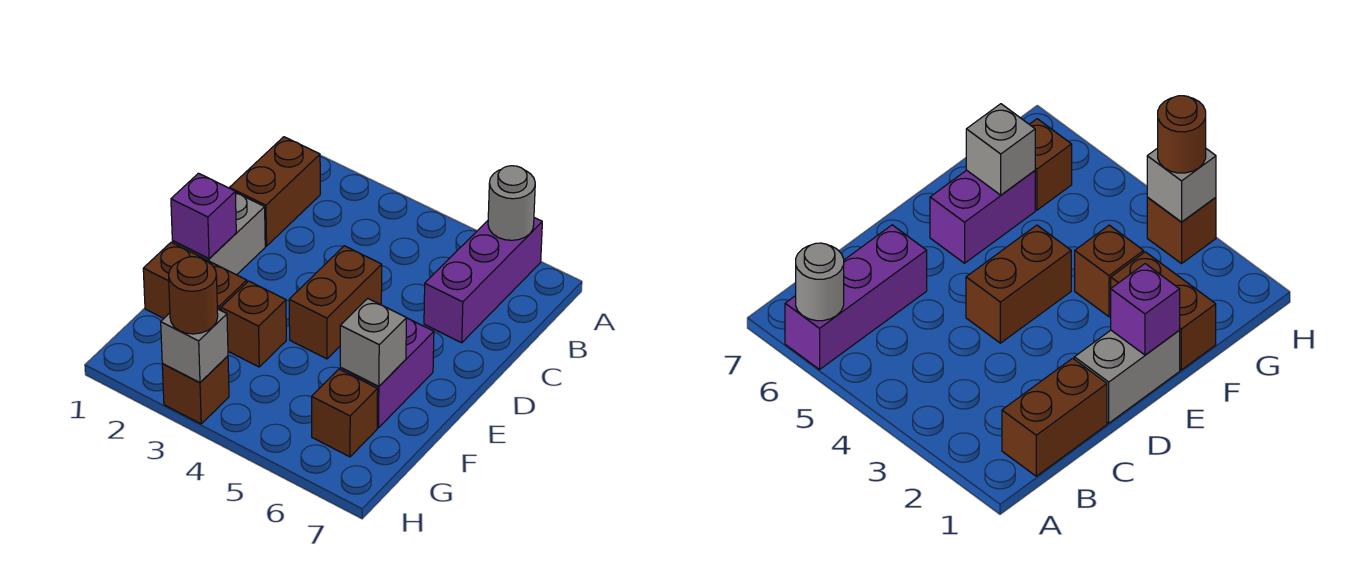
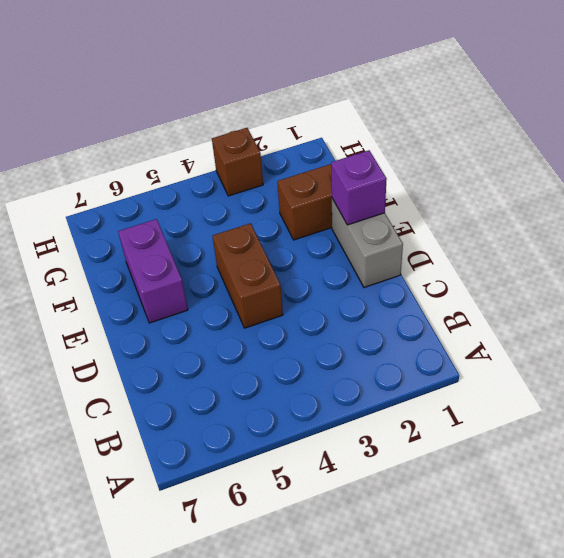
none -> purple brick A6:C6 level 1
none -> brown brick B1:C1 level 1
none -> brown brick F3 level 1

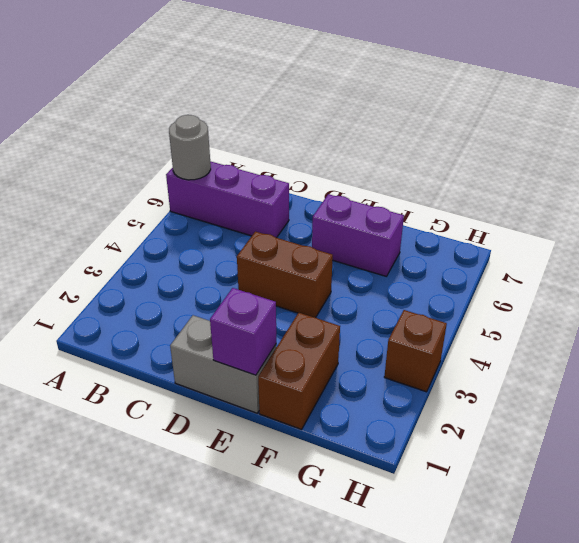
none -> brown brick B1:C1 level 1
none -> brown brick F3 level 1
none -> brown brick G6 level 1

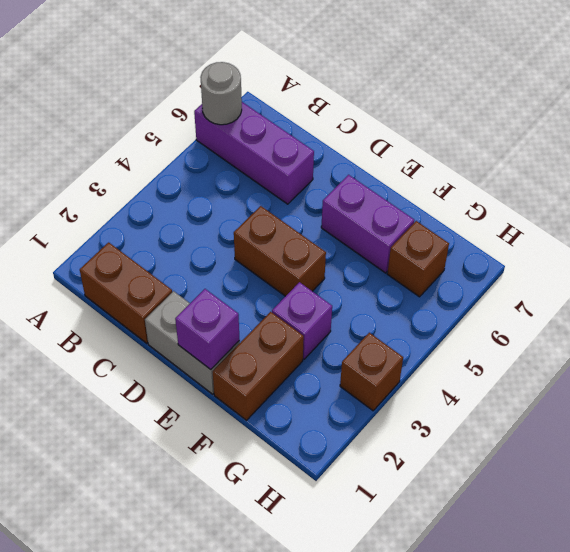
purple brick F3 level 1 -> brown brick F3 level 1
none -> grey brick F6 level 2
none -> grey brick H3 level 2
none -> brown round brick H3 level 3

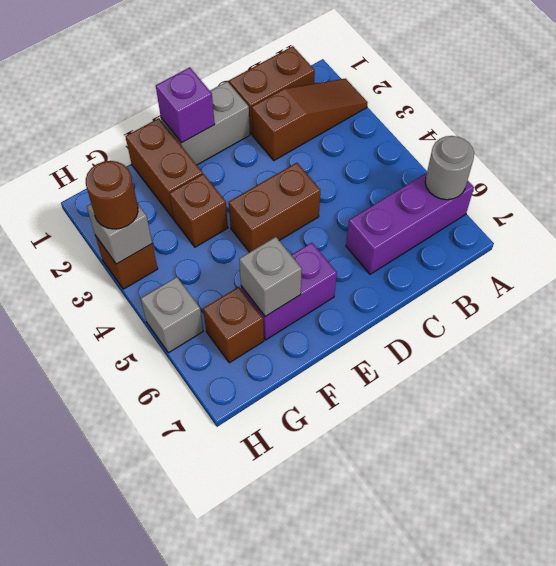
brown slope A2:C2 level 1 top C -> none
grey brick H5 level 1 -> none

